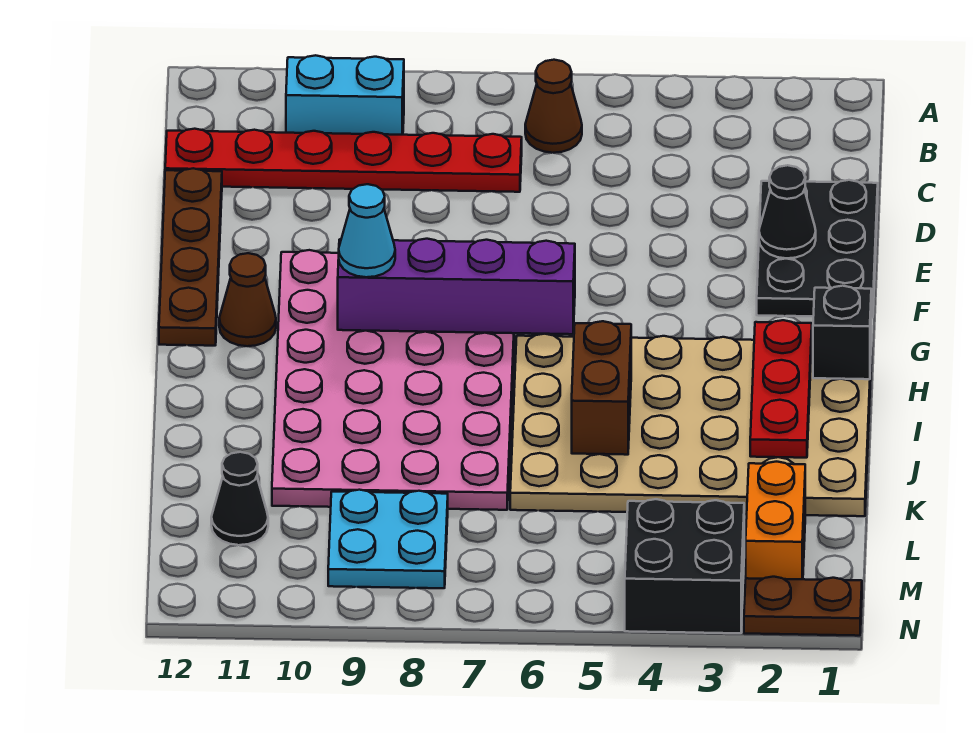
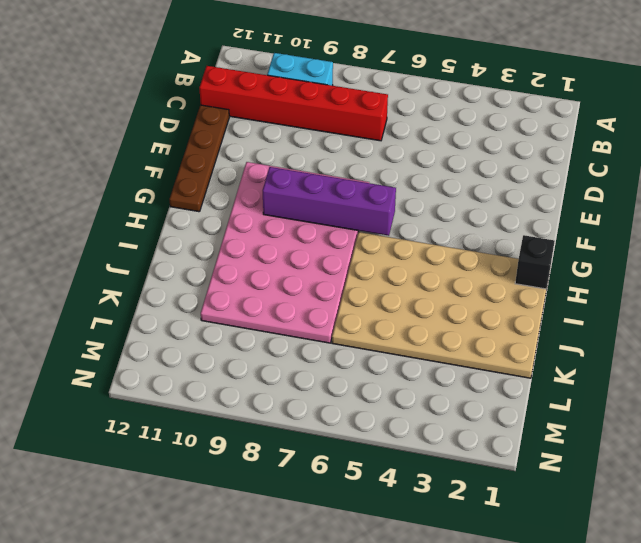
red brick C7:C12 level 1 -> red plate C7:C12 level 1
none -> brown cone B6 level 1
none -> black plate D1:F2 level 1
none -> brown cone G11 level 1

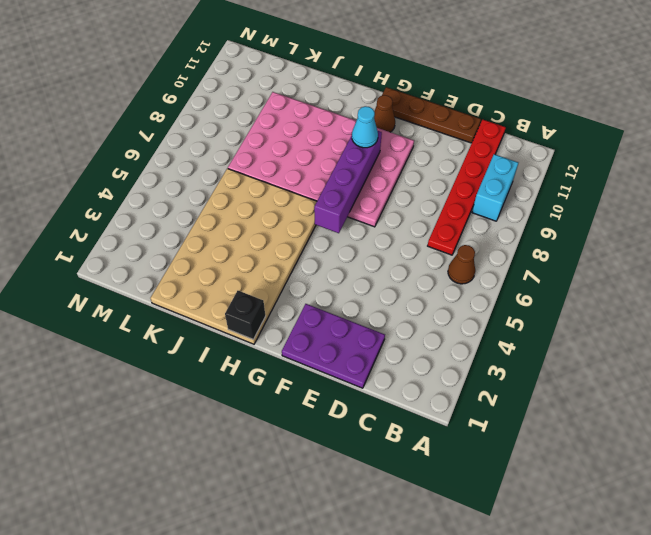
purple plate D1:F2 level 1 -> black plate D1:F2 level 1
none -> orange brick L2:M2 level 1
none -> cyan plate L8:M9 level 1
none -> black cone L11 level 1

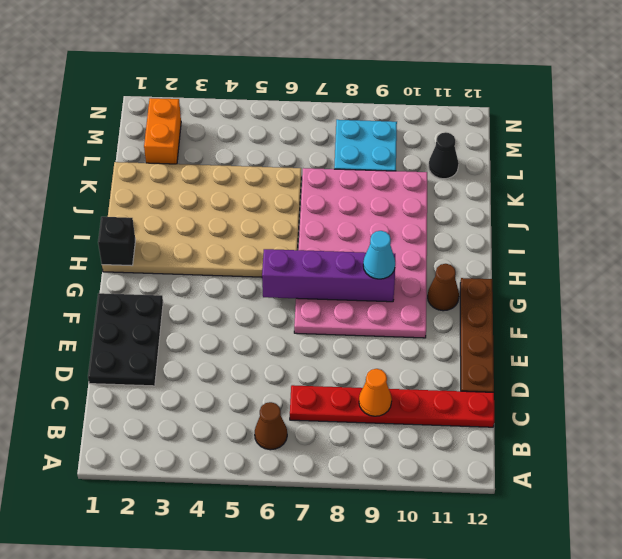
orange cone C9 level 2 -> none
none -> cyan brick B9:B10 level 1
none -> black brick M3:N4 level 1
none -> brown plate N1:N2 level 1

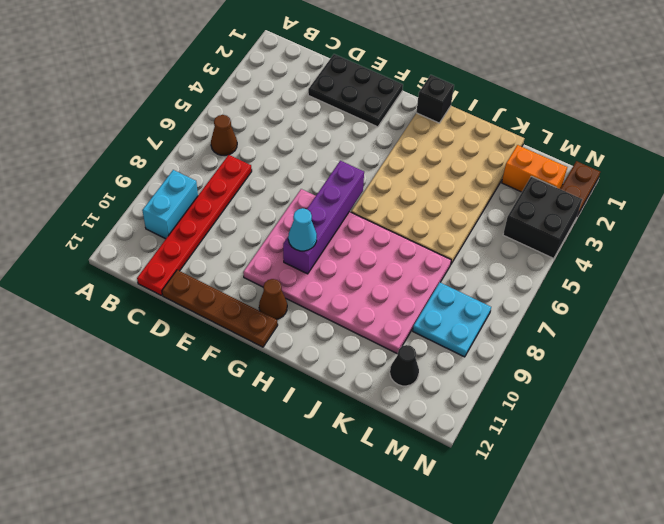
none -> black cone E2 level 2
none -> red plate H2:J2 level 2
none -> brown brick I5:J5 level 2

